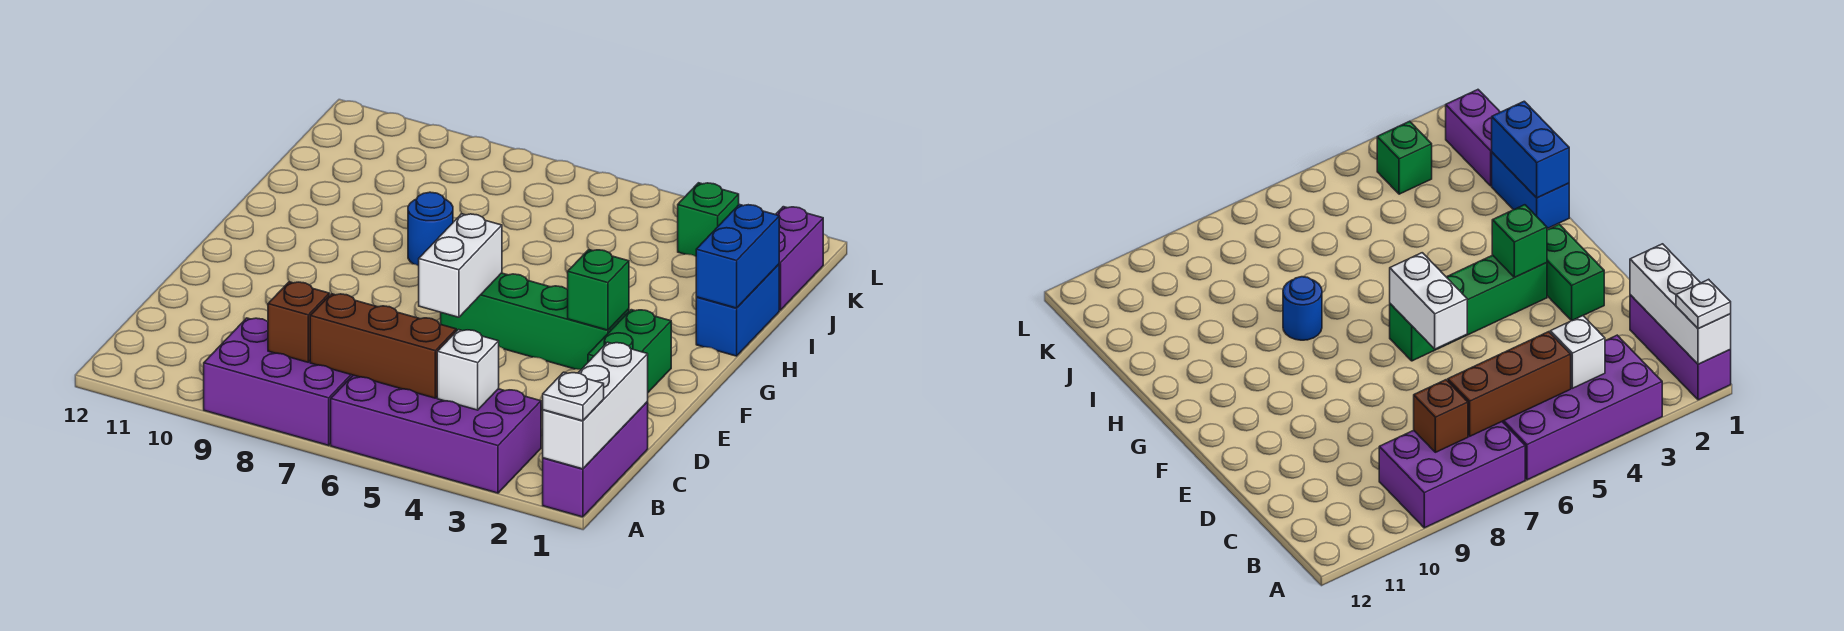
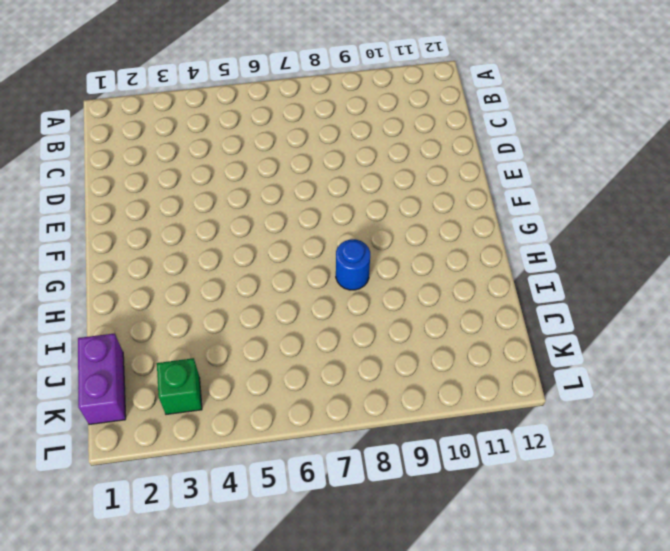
none -> purple brick A1:C1 level 1
none -> purple brick A3:B6 level 1
none -> purple brick A7:B9 level 1

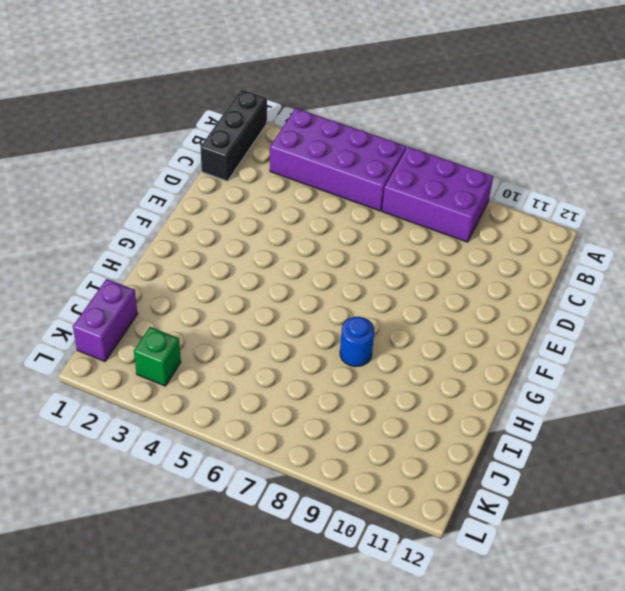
black brick A1:C1 level 1 -> purple brick A1:C1 level 1
none -> green brick E2:F2 level 1
none -> green brick F3:F6 level 1
none -> blue brick H1:I1 level 1

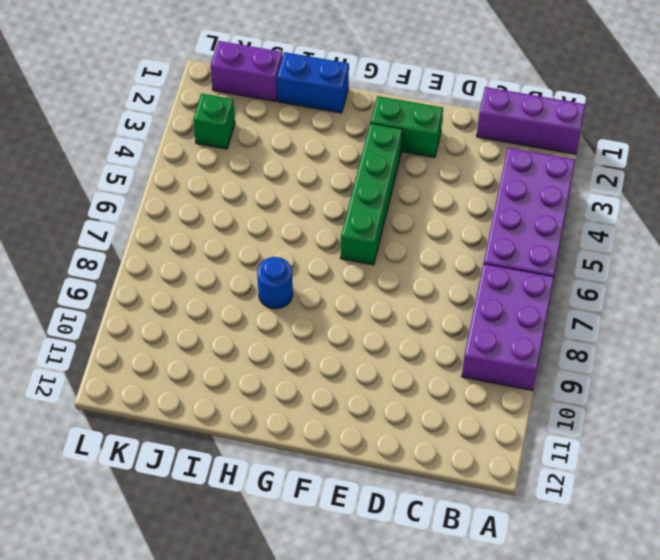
none -> white brick A1:C1 level 2
none -> white brick B4 level 2
none -> brown brick B5:B7 level 2

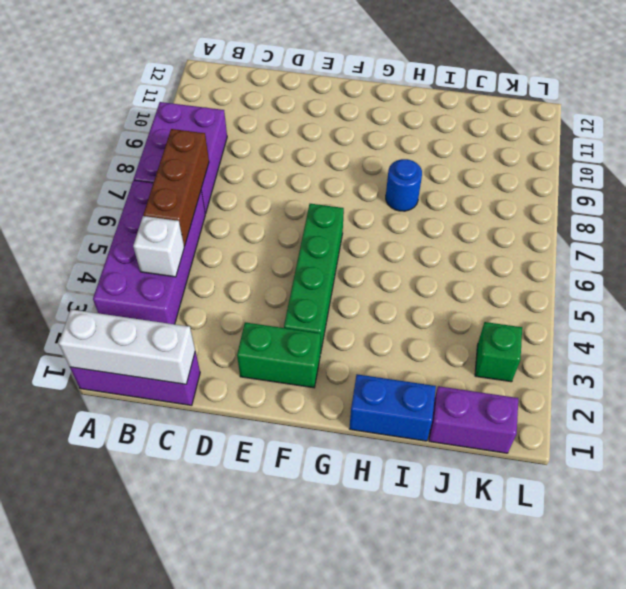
none -> brown brick B8 level 2
none -> white brick E6:F6 level 2
none -> green brick F3 level 2

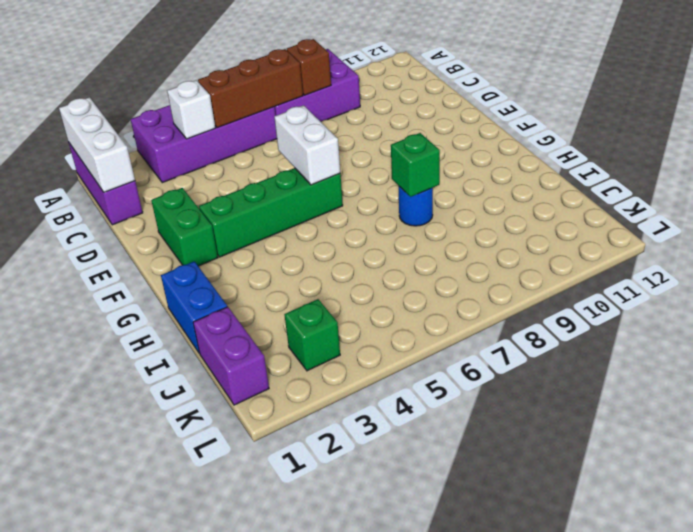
green brick H8 level 2 -> green brick F3 level 2
none -> blue brick H1:I1 level 2
none -> white plate A1 level 3

